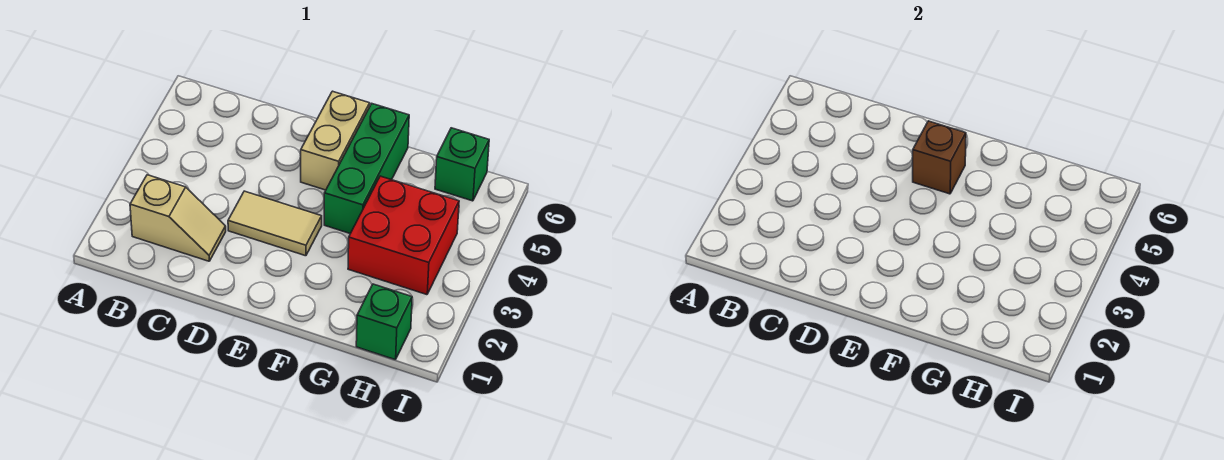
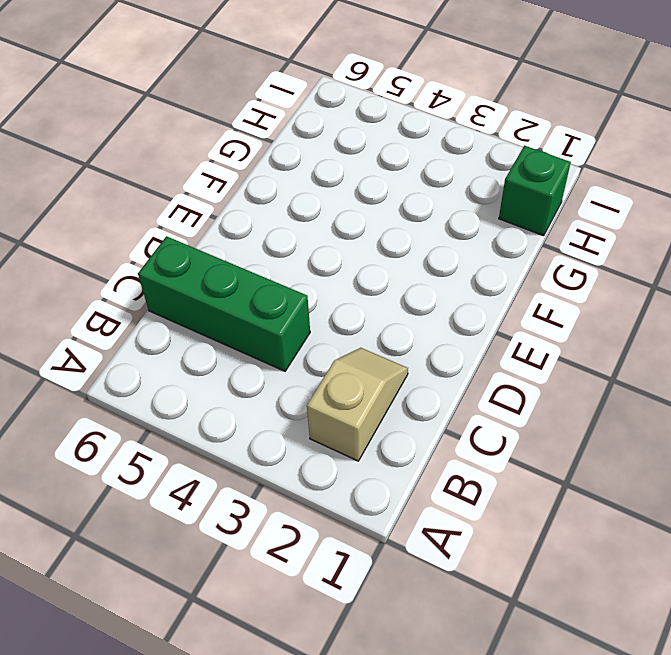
green brick C4:C6 level 1 -> green brick F4:F6 level 1
none -> tan tile D3:E3 level 1
none -> tan brick E5:E6 level 1

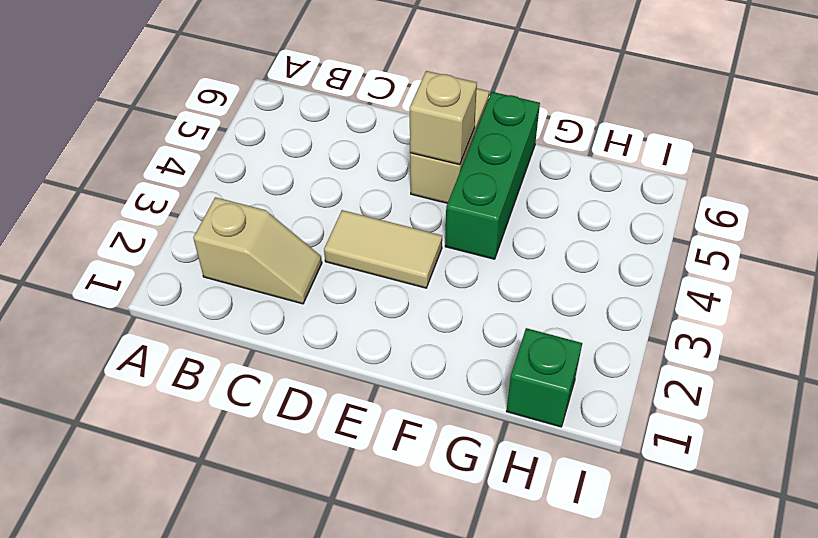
tan brick E5 level 2 -> brown brick E5 level 2
none -> red brick G3:H4 level 1
none -> green brick H6 level 1

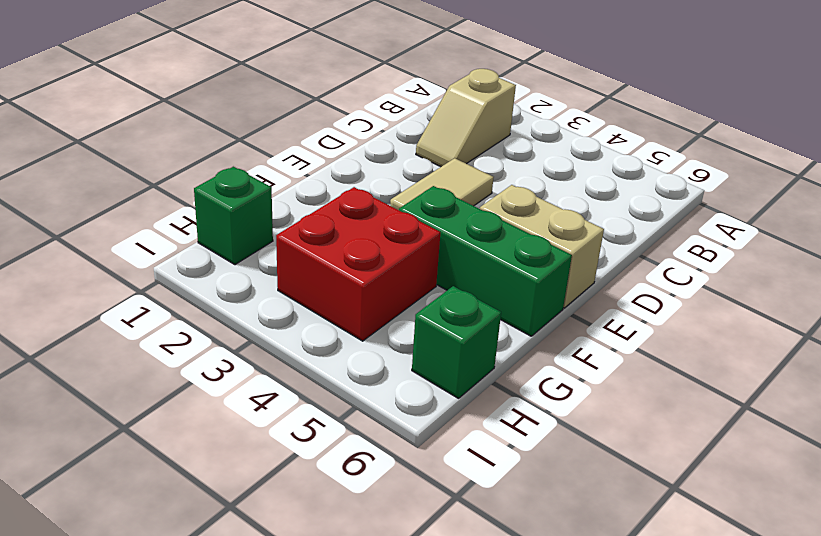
none -> brown brick E5 level 2

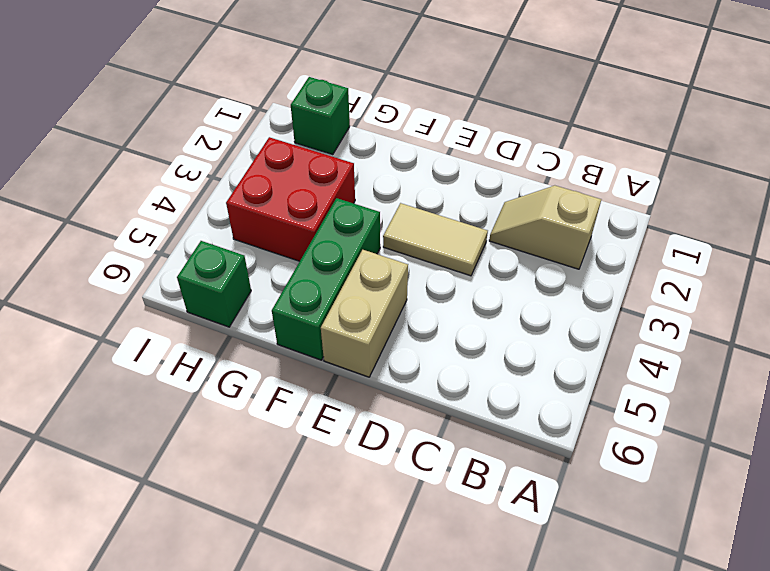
none -> brown brick E5 level 2

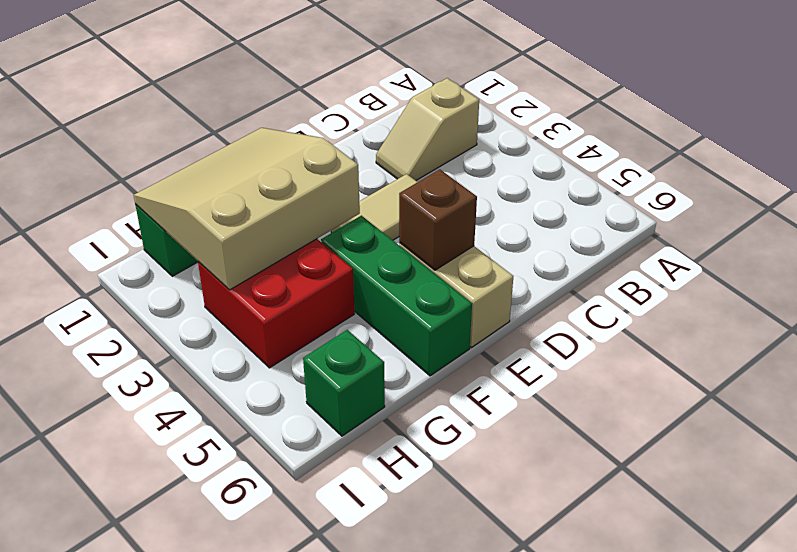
tan slope F1:H3 level 2 top 3 -> none

